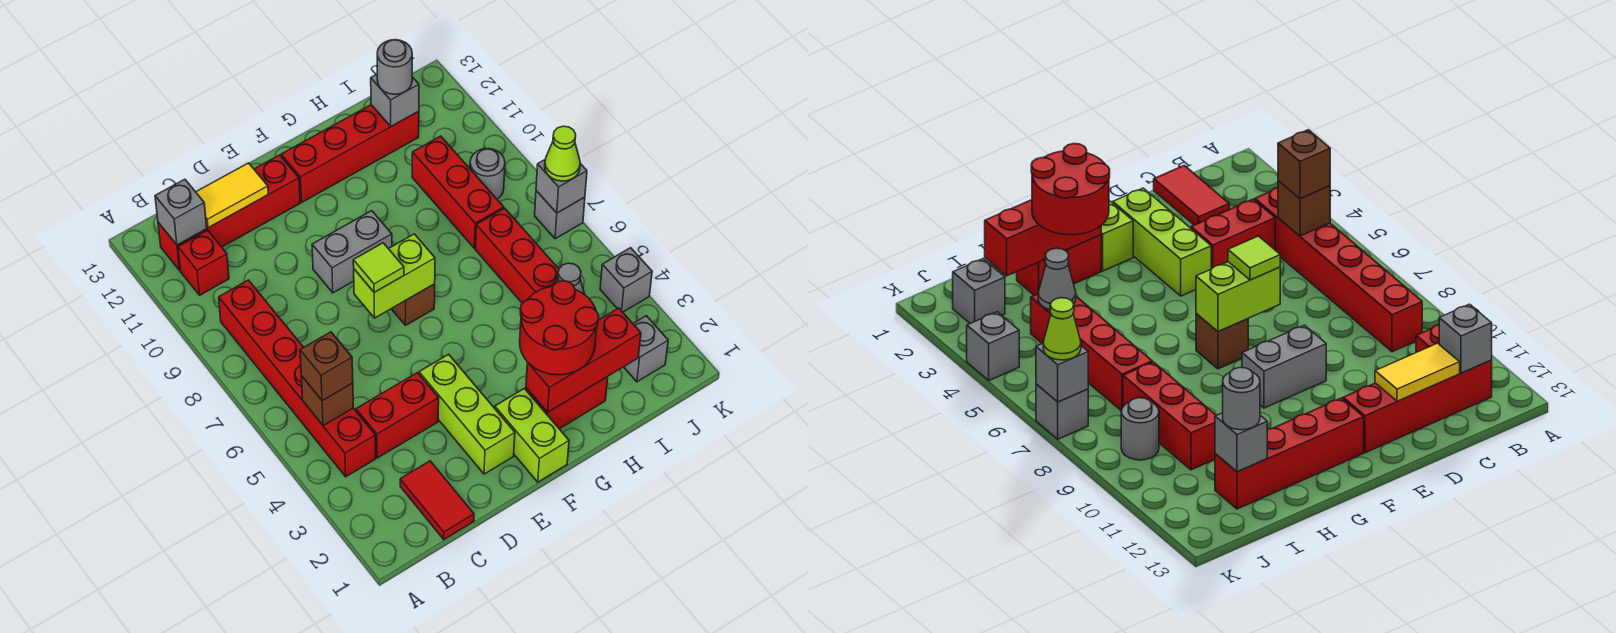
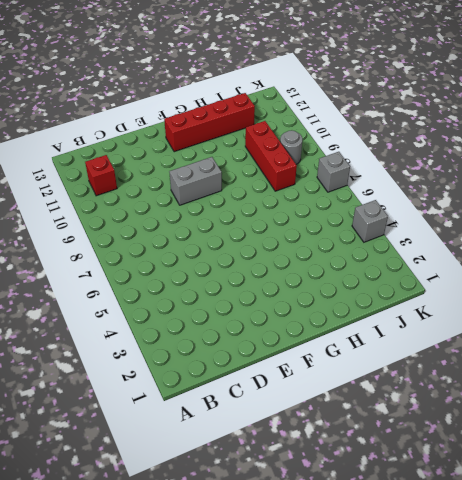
none -> red brick B4:B9 level 1
none -> red brick B12:E12 level 1
none -> red tile C1:C2 level 1
none -> red brick C4:D4 level 1

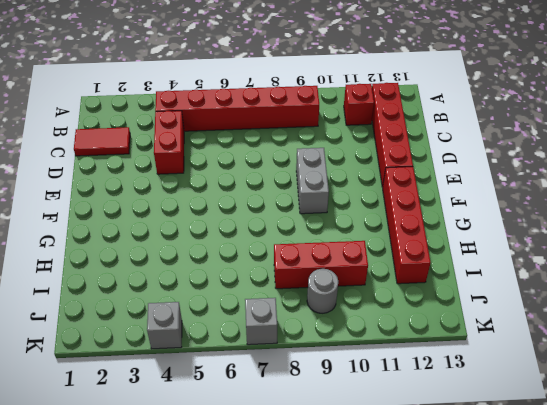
none -> lime brick E2:E4 level 1
none -> lime brick F1:F2 level 1
none -> brown brick F7 level 1
none -> red brick G2:H2 level 1

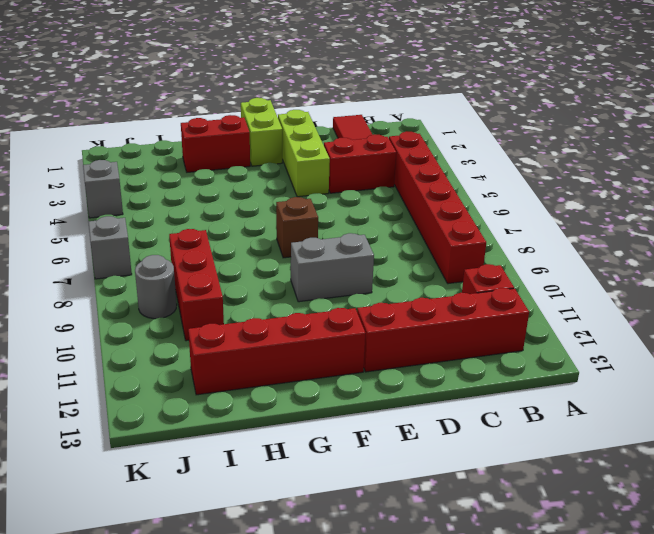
none -> red brick I4:I7 level 1
none -> grey brick J2 level 1
none -> brown brick B5 level 2
none -> grey brick B12 level 2

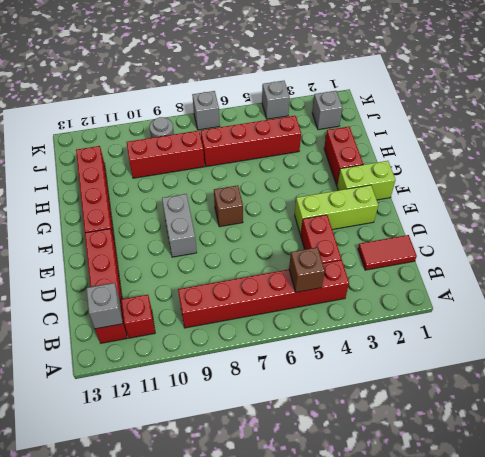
none -> yellow tile C12:D12 level 2
none -> lime brick E7:F7 level 2
none -> red brick G2:I2 level 2
none -> grey cone I4 level 2

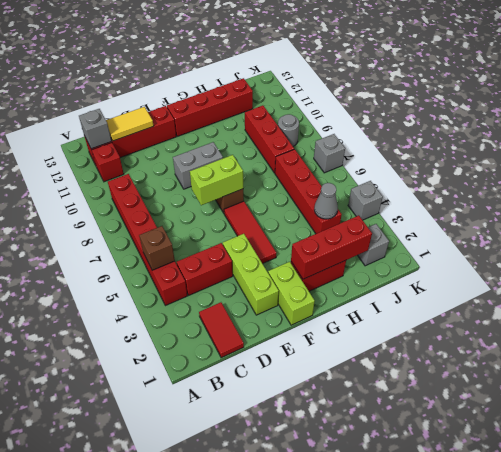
red tile F4:F6 level 1 -> none
none -> grey brick I12 level 2
none -> grey brick K7 level 2
none -> brown brick B5 level 3
none -> lime tile E7 level 3

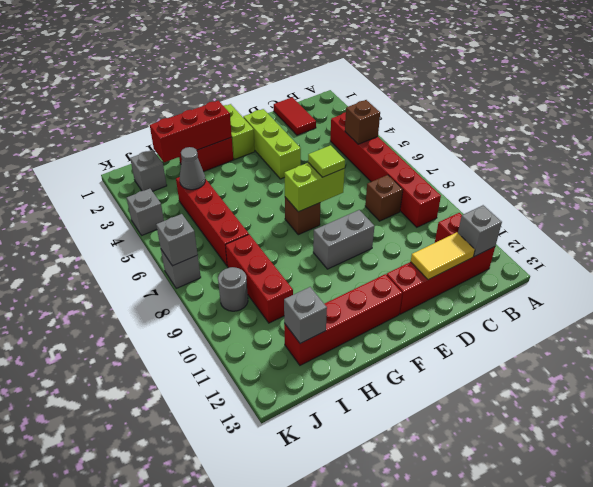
brown brick C8 level 1 -> brown brick B5 level 3
none -> red brick C4:D4 level 1
none -> red round brick G2:H3 level 3
none -> grey round brick I12 level 3
none -> lime cone K7 level 3

